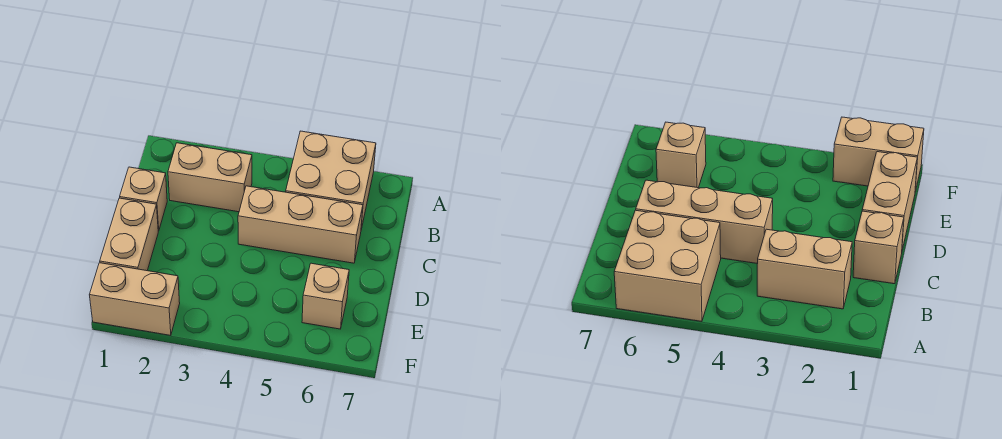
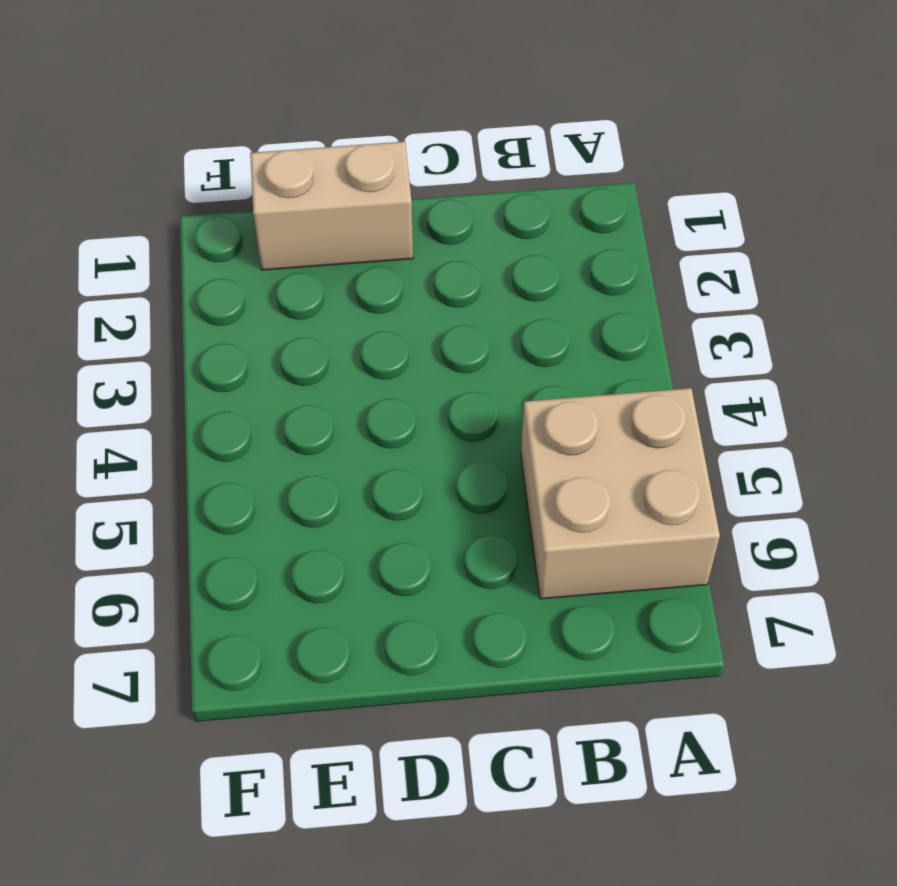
none -> tan brick B2:B3 level 1
none -> tan brick C1 level 1

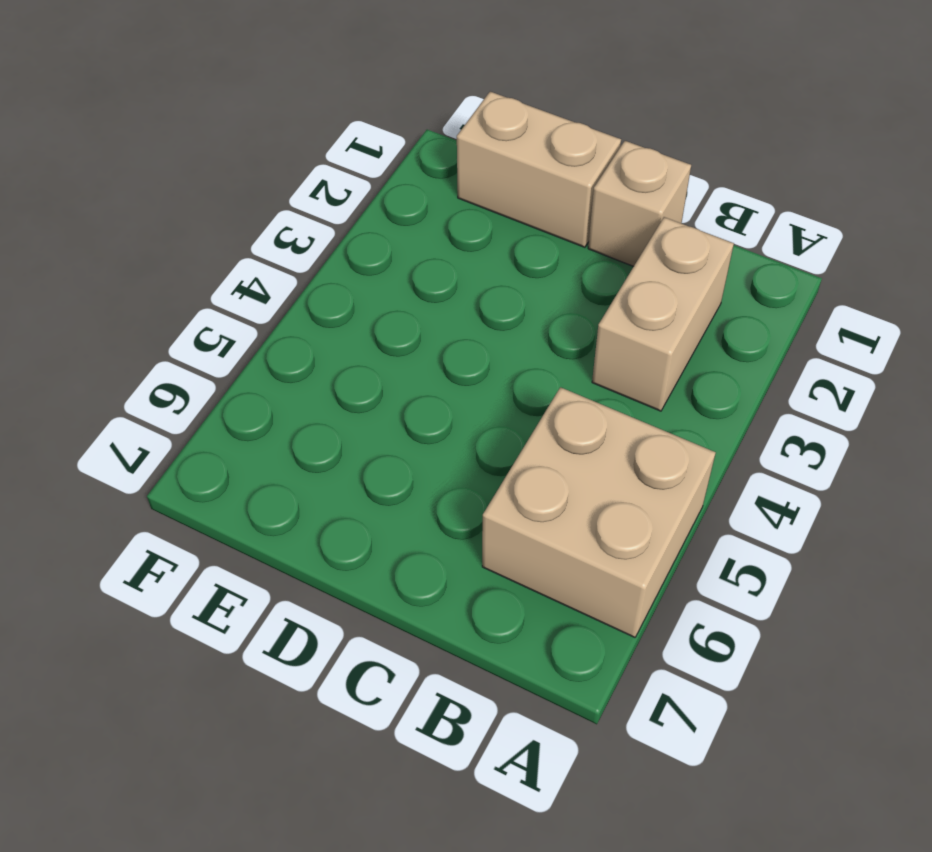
none -> tan brick C4:C6 level 1
none -> tan brick E6 level 1

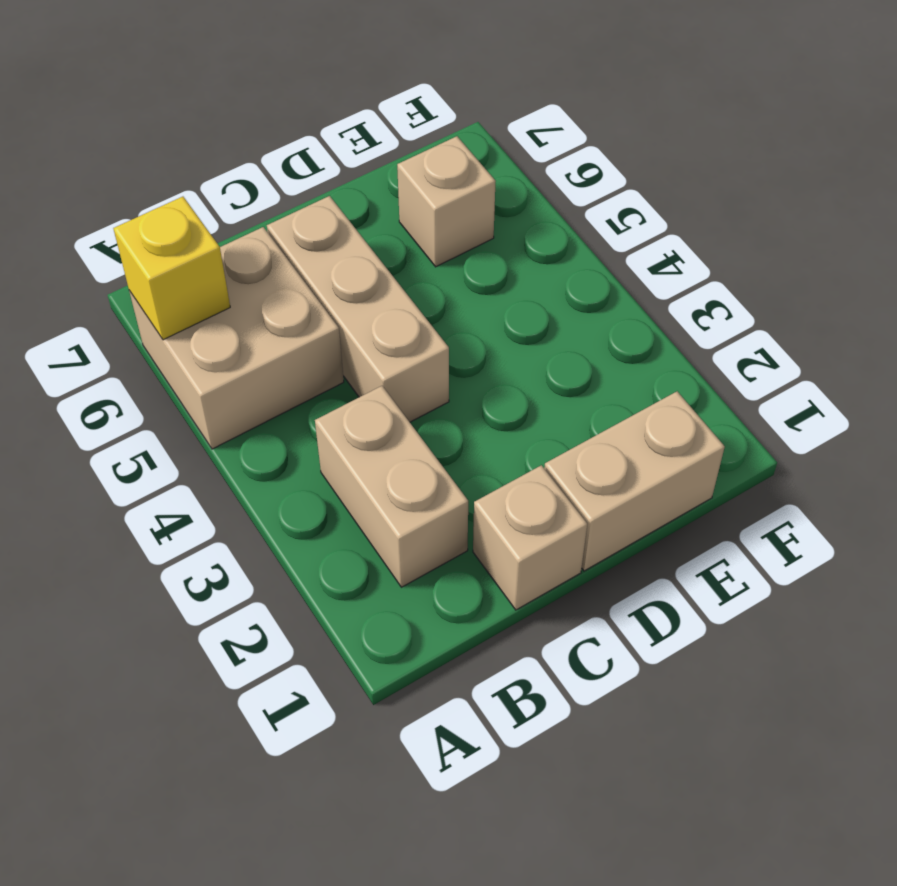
yellow brick A6 level 2 -> none
none -> tan brick F1:F2 level 1

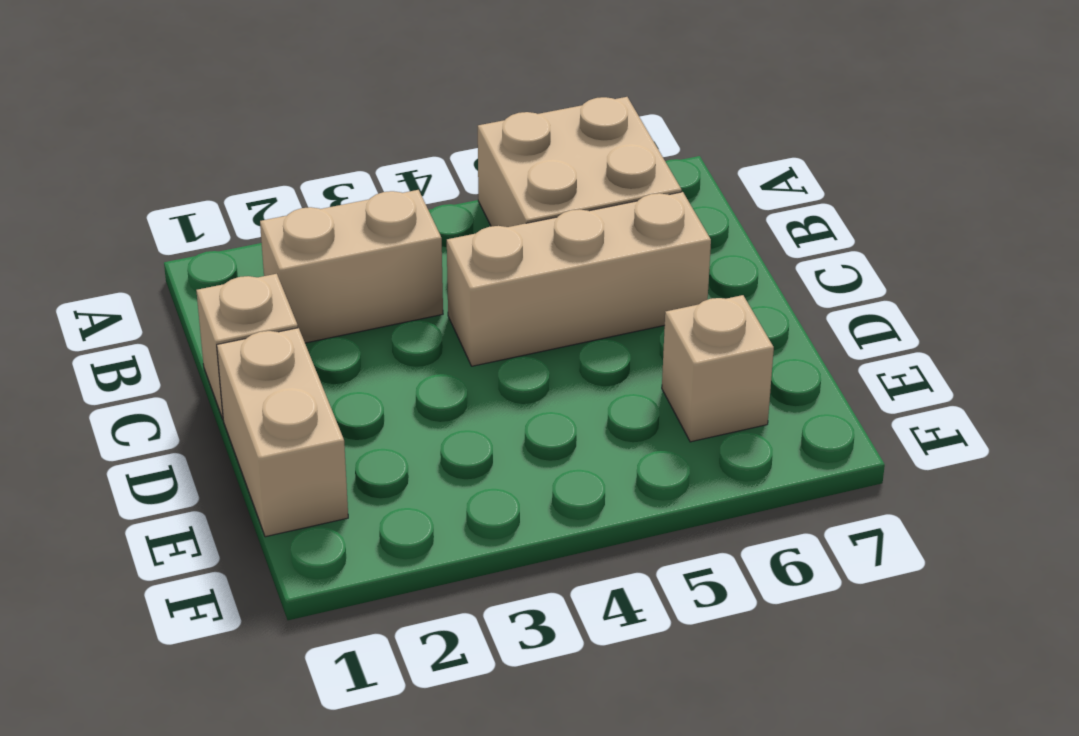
none -> tan brick F1:F2 level 1

